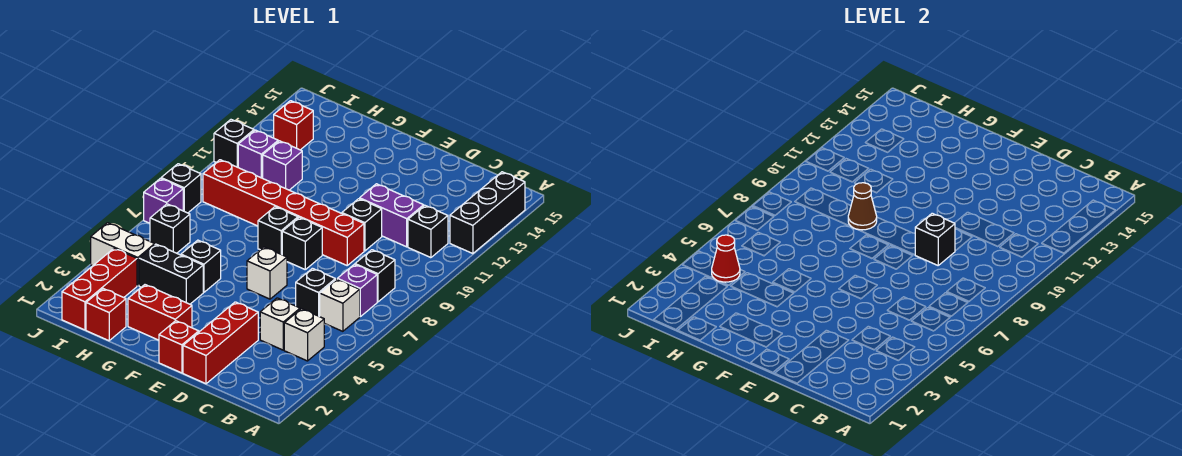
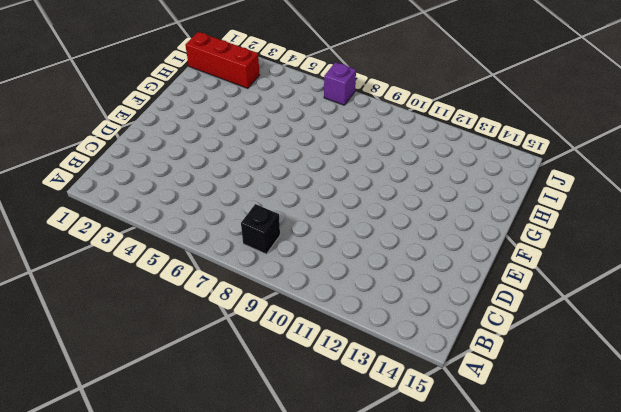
none -> black brick A12:A14 level 1
none -> white brick B4 level 1
none -> white brick B6 level 1
none -> purple brick B7 level 1

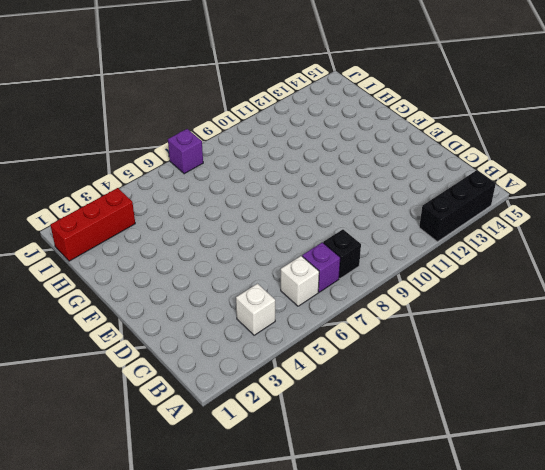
none -> black brick B11 level 1
none -> white brick C4 level 1
none -> black brick C6 level 1
none -> purple brick C11:D11 level 1

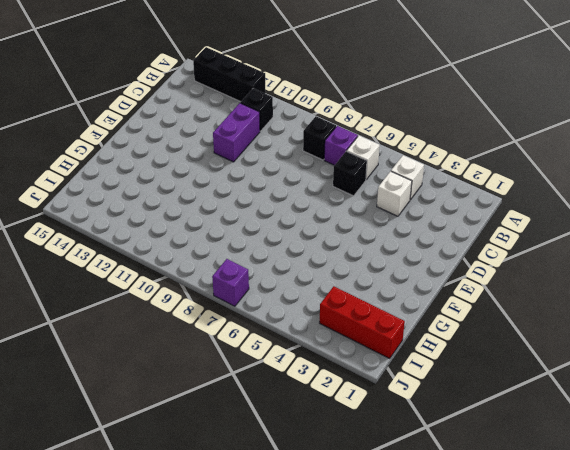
none -> red brick D1:D3 level 1
none -> red brick D9:I9 level 1
none -> black brick D10 level 1
none -> red brick E1 level 1

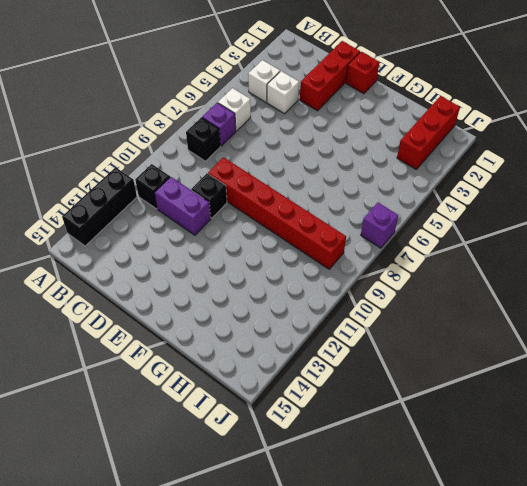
none -> black brick C6 level 1
none -> white brick E6 level 1
none -> black brick E8 level 1
none -> red brick F2:G2 level 1

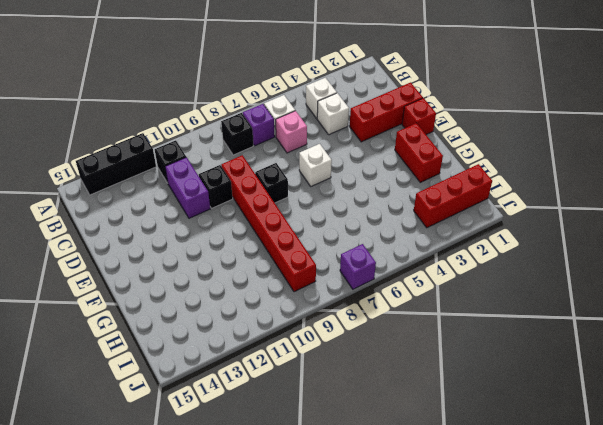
pink brick C6 level 1 -> black brick C6 level 1
none -> black brick F8 level 1
none -> black brick G4:H4 level 1
none -> black brick G5 level 1
none -> red brick H1 level 1

